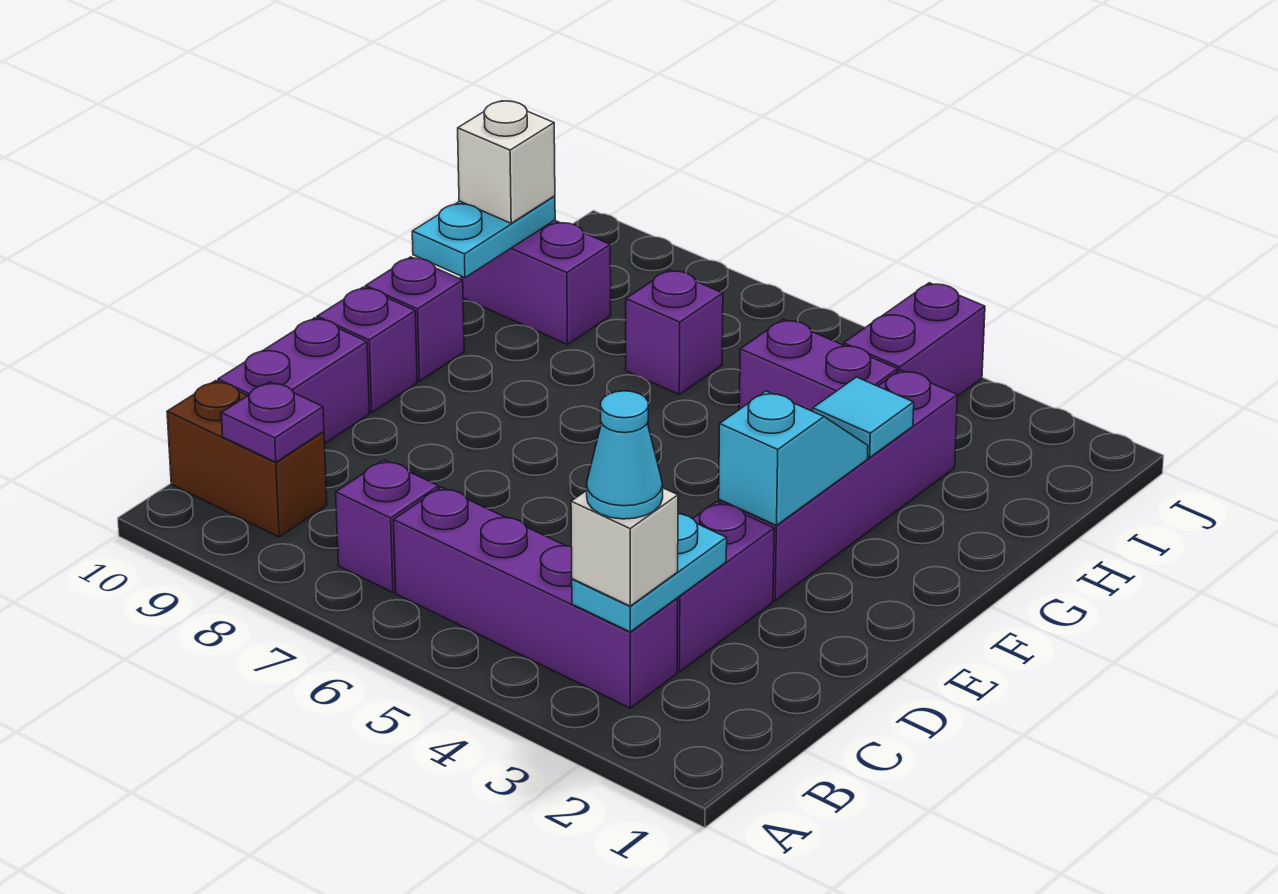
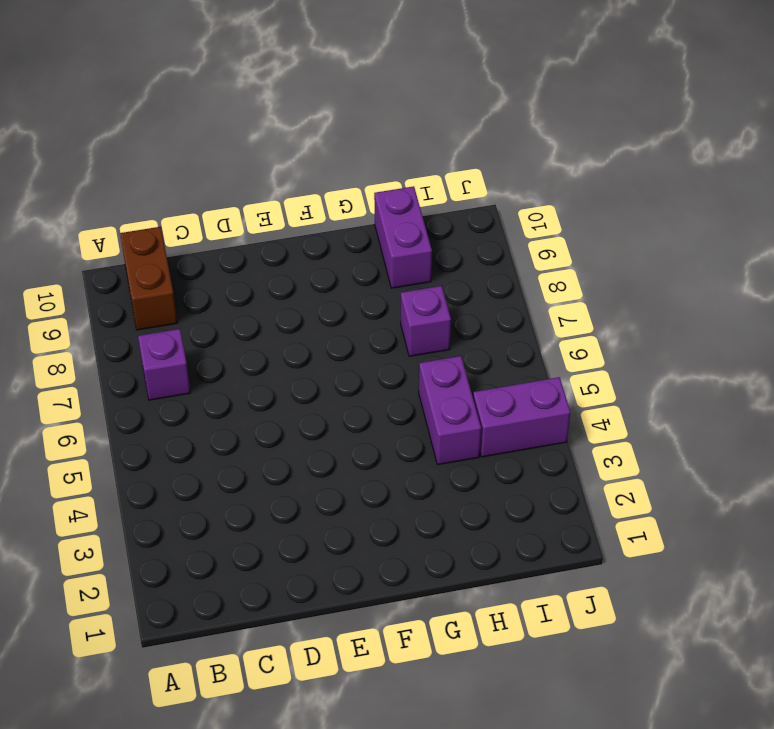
none -> purple brick B3:B6 level 1
none -> purple brick C3:D3 level 1
none -> purple brick C10:D10 level 1

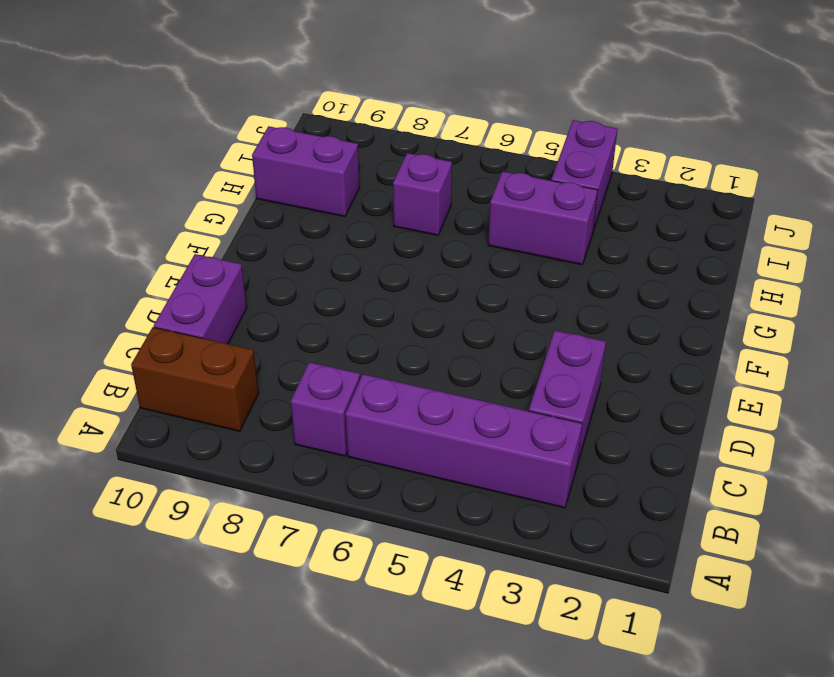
none -> purple brick E3:H3 level 1
none -> purple brick E10 level 1
none -> purple brick F10 level 1

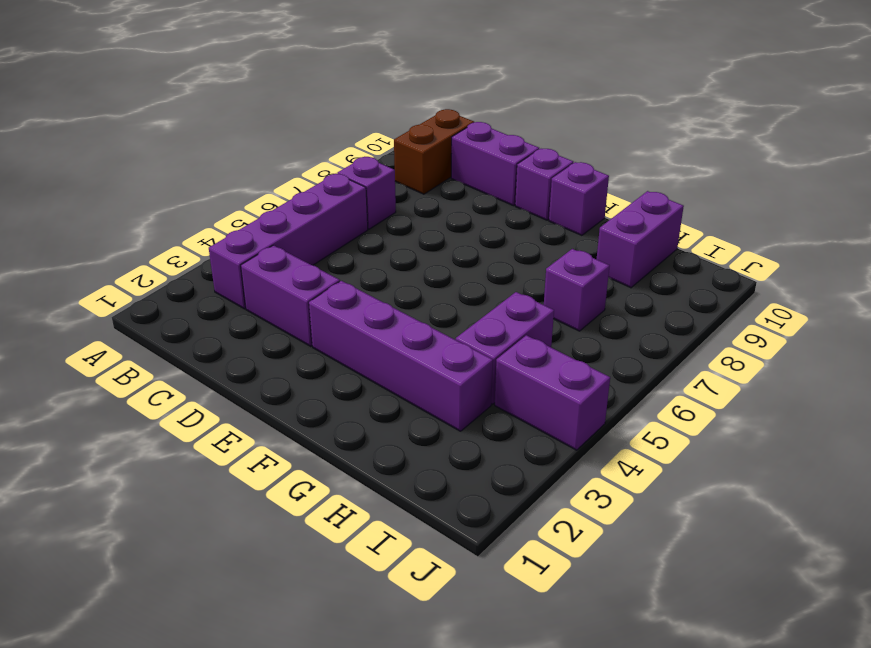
none -> cyan plate B3:C3 level 2
none -> purple plate B9 level 2
none -> cyan slope E3:F3 level 2 top E

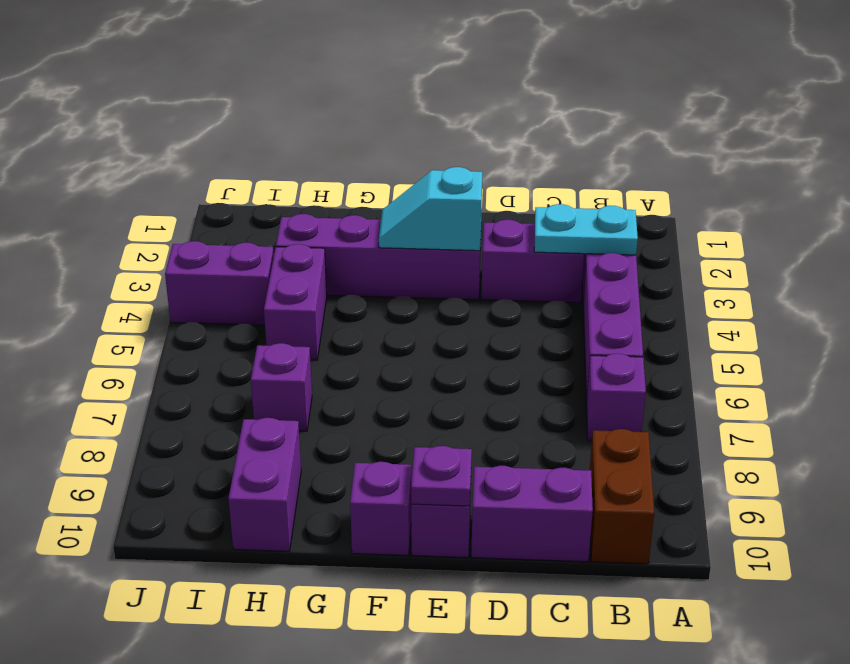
purple plate E10 level 2 -> purple plate B9 level 2
none -> cyan tile G3 level 2
none -> cyan plate G10:H10 level 2
none -> white brick B3 level 3

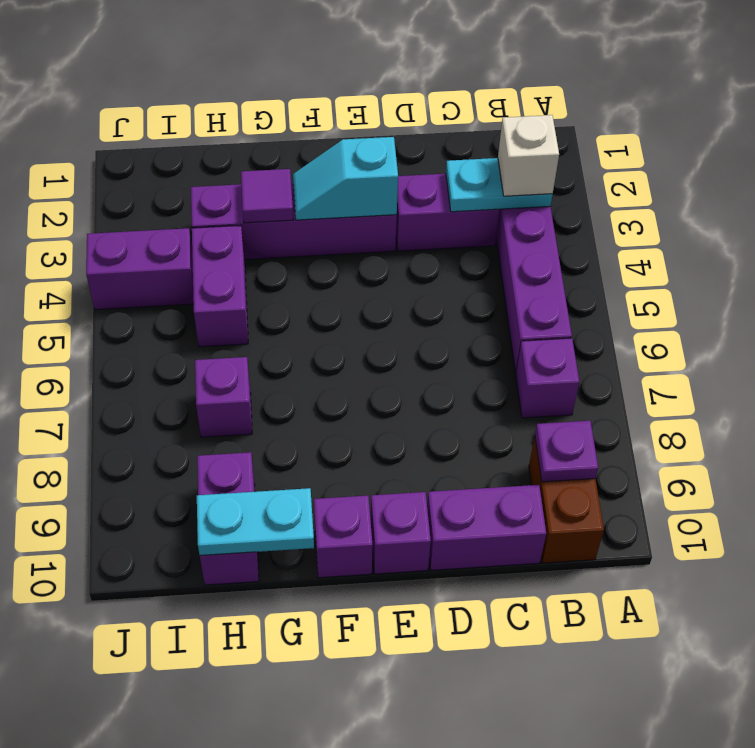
purple tile G3 level 2 -> cyan tile G3 level 2
none -> white brick H10 level 3
none -> cyan cone B3 level 4

